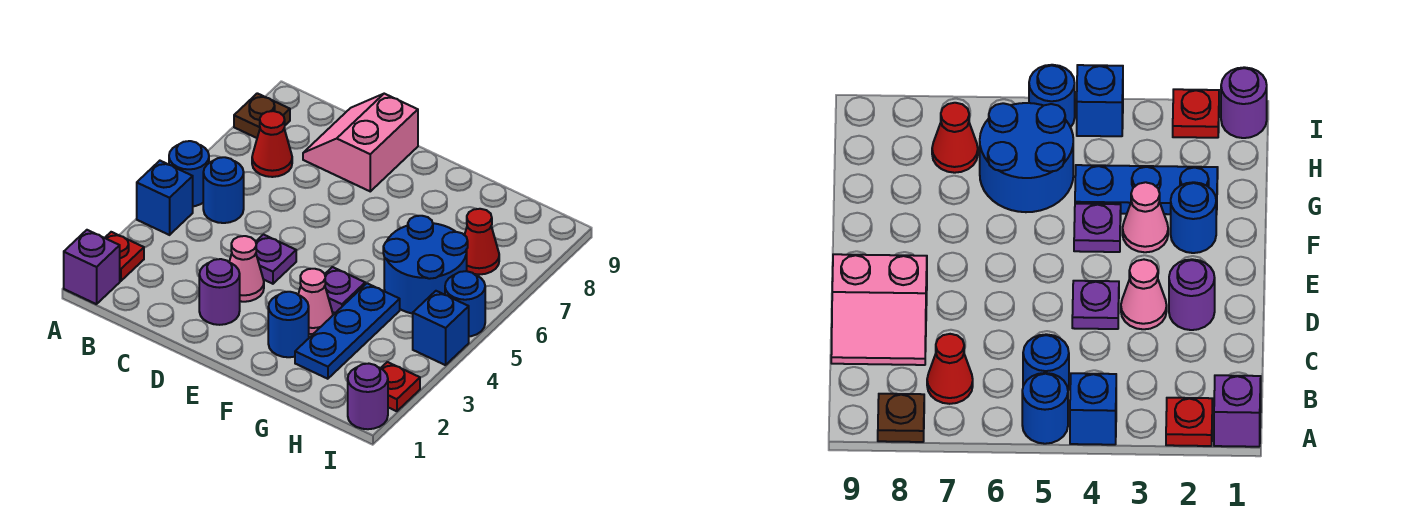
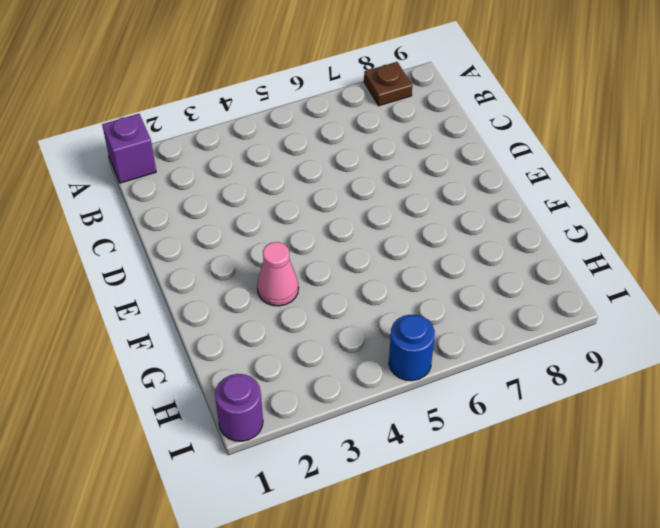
none -> red plate A2 level 1
none -> blue brick A4 level 1
none -> blue round brick A5 level 1

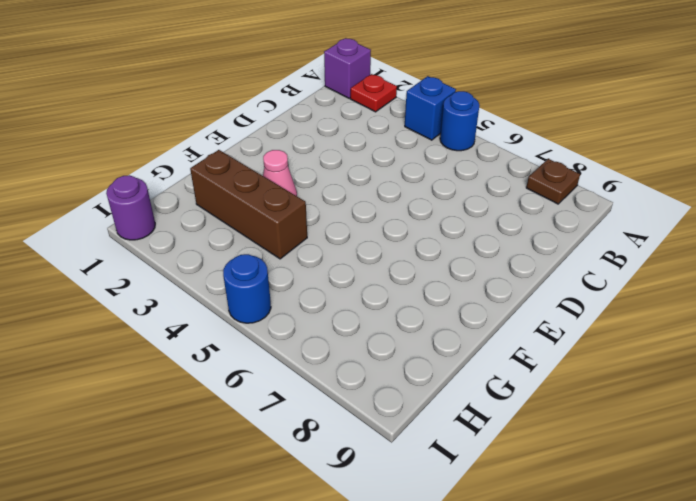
brown brick G2:G4 level 1 -> blue plate G2:G4 level 1
none -> blue round brick B5 level 1
none -> red cone B7 level 1
none -> pink slope C8:D9 level 1 top D

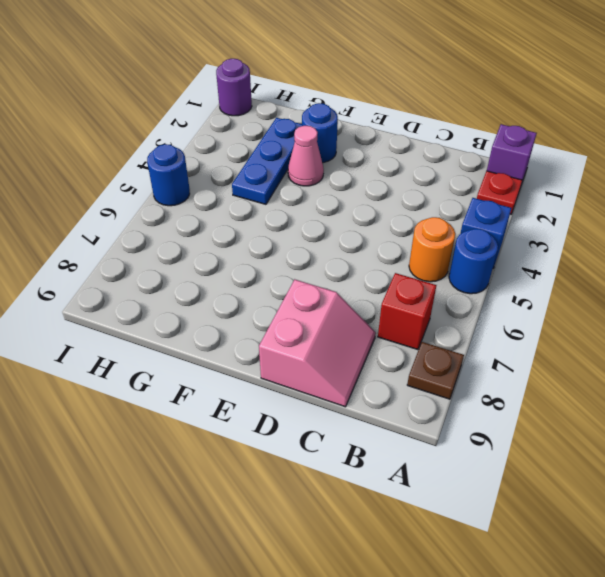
orange round brick B5 level 1 -> blue round brick B5 level 1
red brick B7 level 1 -> red cone B7 level 1
none -> purple round brick D2 level 1
none -> pink cone D3 level 1
none -> purple plate D4 level 1

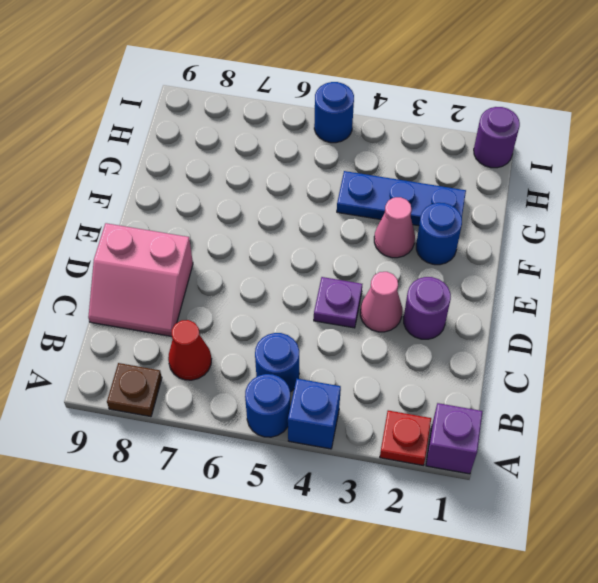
none -> purple plate F4 level 1
none -> blue round brick G5:H6 level 1
none -> red cone H7 level 1

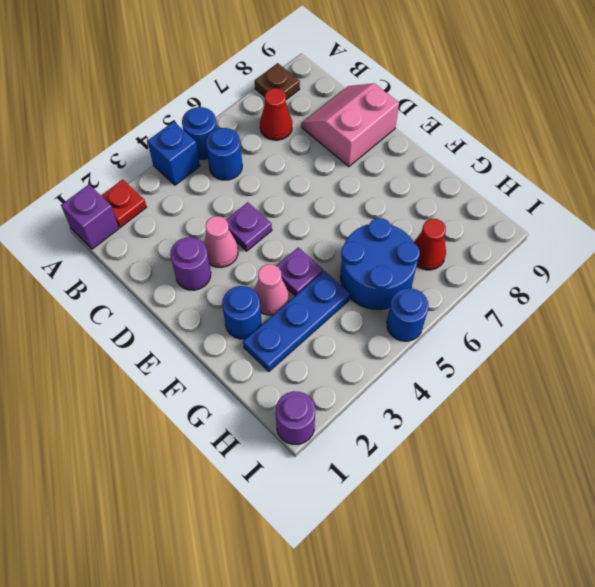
none -> red plate I2 level 1
none -> blue brick I4 level 1

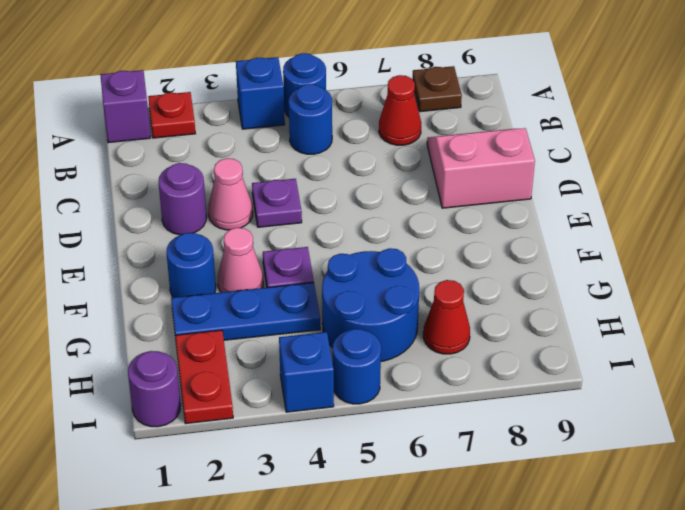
red plate H2:I2 level 1 -> red plate I2 level 1

